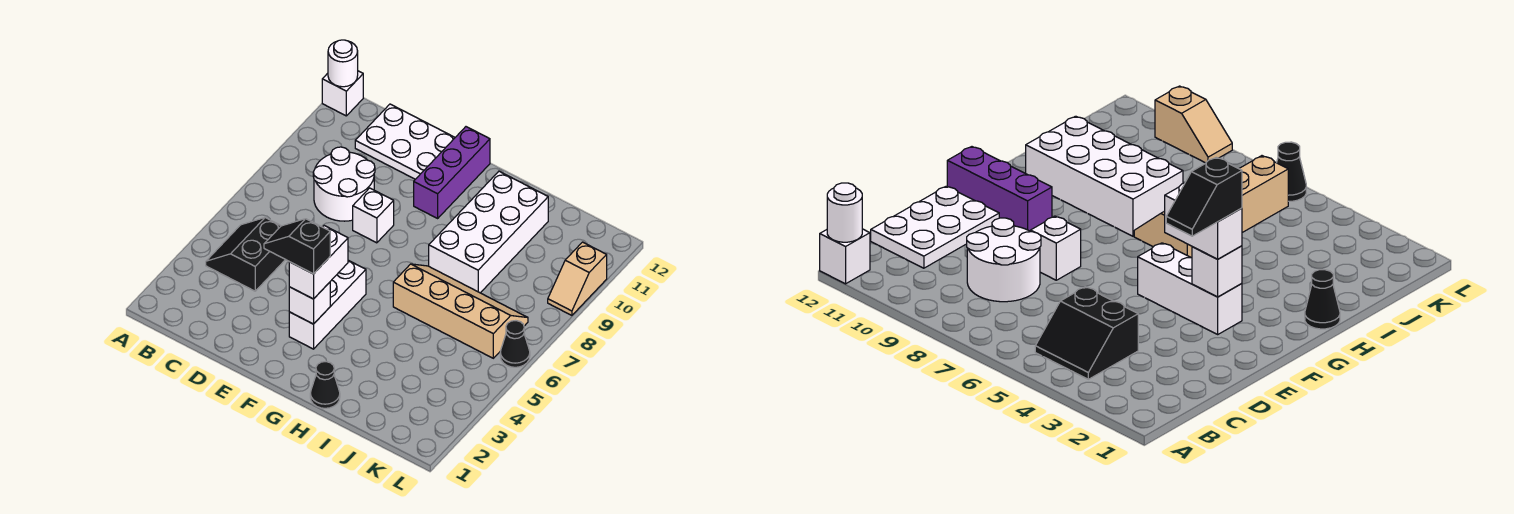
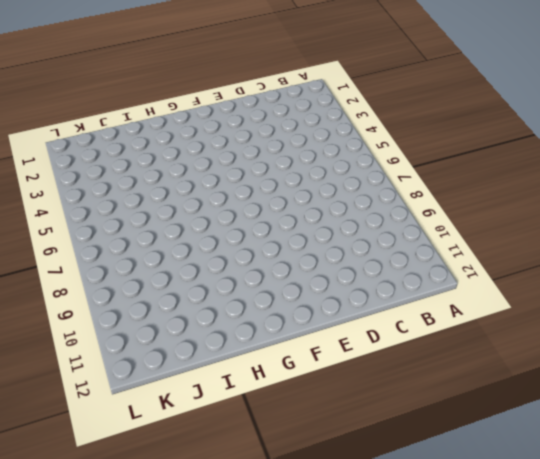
none -> white brick A12 level 1
none -> black slope B4:C5 level 1 top C
none -> white round brick C8:D9 level 1

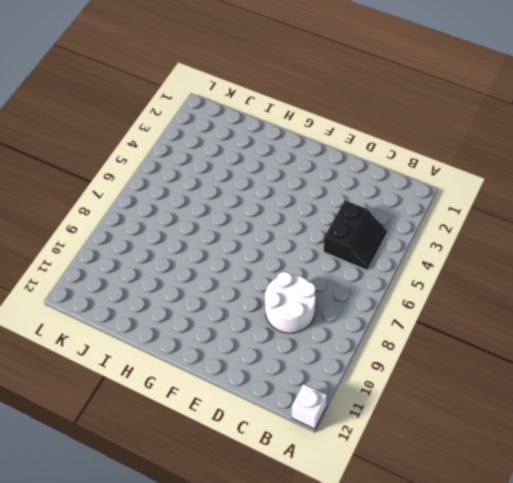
none -> white plate C11:E12 level 1
none -> white brick E8 level 1
none -> white brick F3:F5 level 1

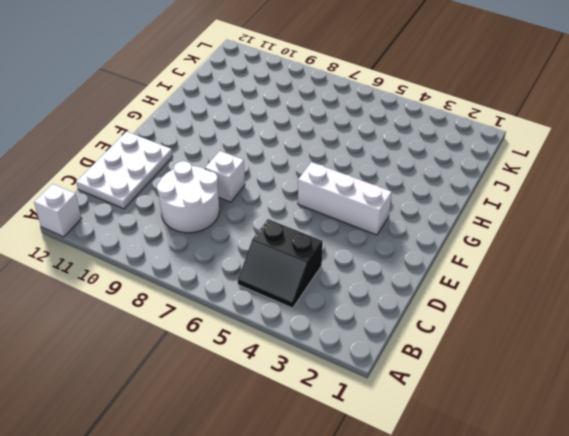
none -> purple brick F10:F12 level 1
none -> black cone H1 level 1
none -> tan slope H6:K7 level 1 top 6

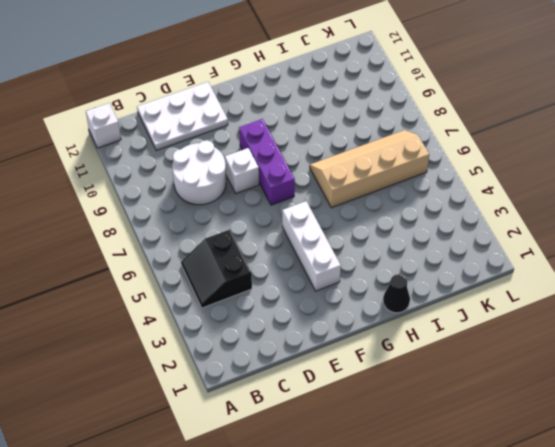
purple brick F7:F9 level 1 -> purple brick F10:F12 level 1
none -> white brick H8:I11 level 1
none -> black cone L6 level 1
none -> tan slope L9:L10 level 1 top 10

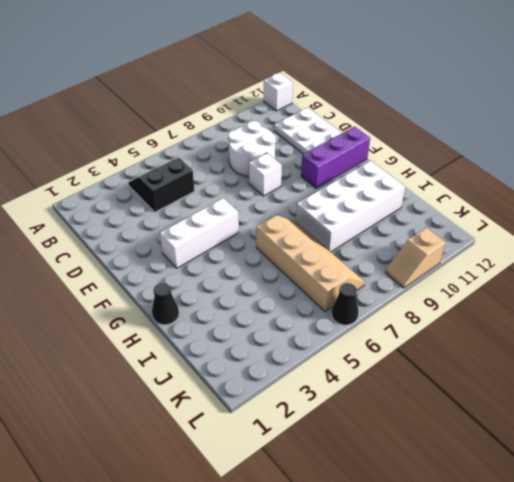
none -> white round brick A12 level 2
none -> white brick F3 level 2
none -> white brick F3:F4 level 3

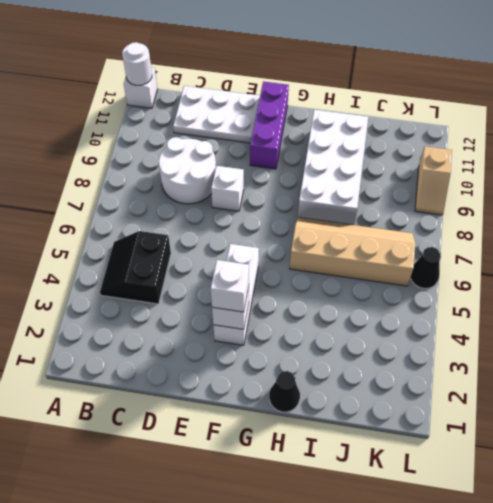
white brick F3 level 3 -> white brick F3:F4 level 3
none -> black slope E3:F3 level 4 top F

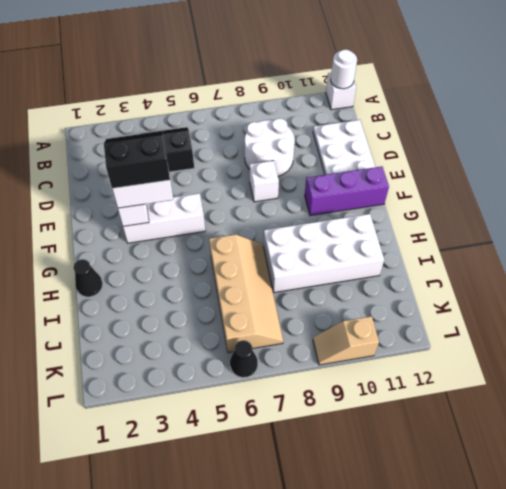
black slope E3:F4 level 4 top F -> black slope E3:F3 level 4 top F

